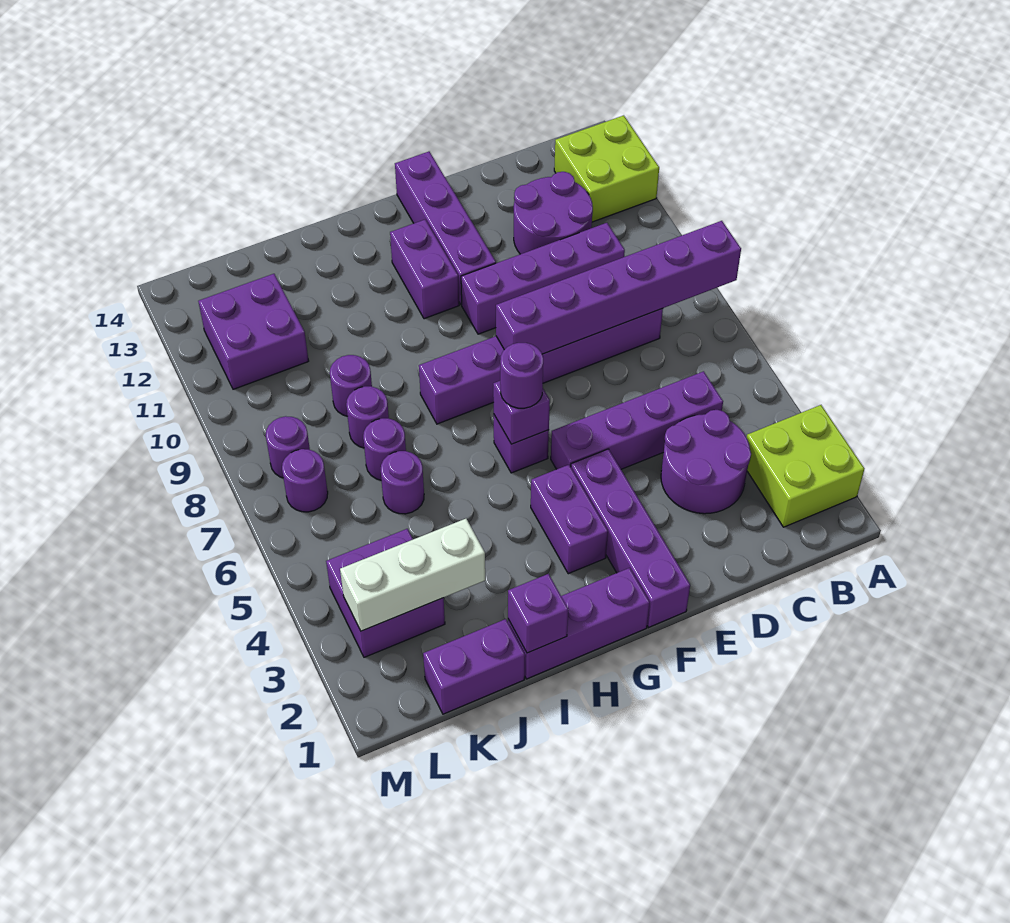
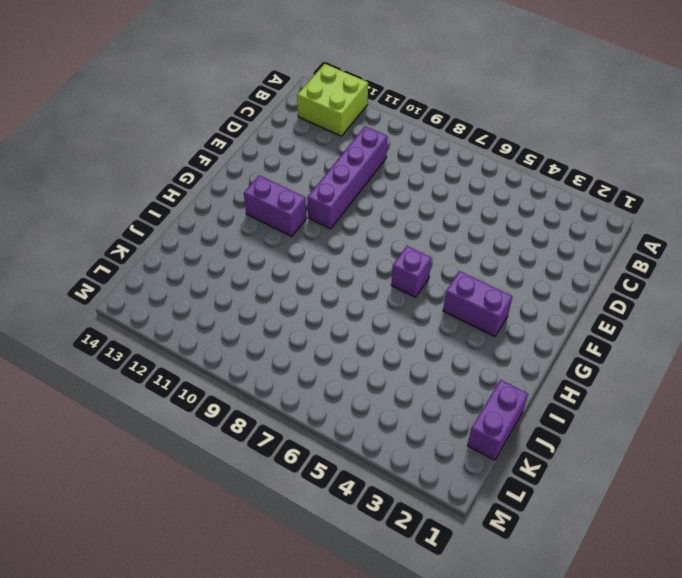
none -> lime brick A2:B3 level 1
none -> purple round brick C3:D4 level 1
none -> purple brick C5:F5 level 1

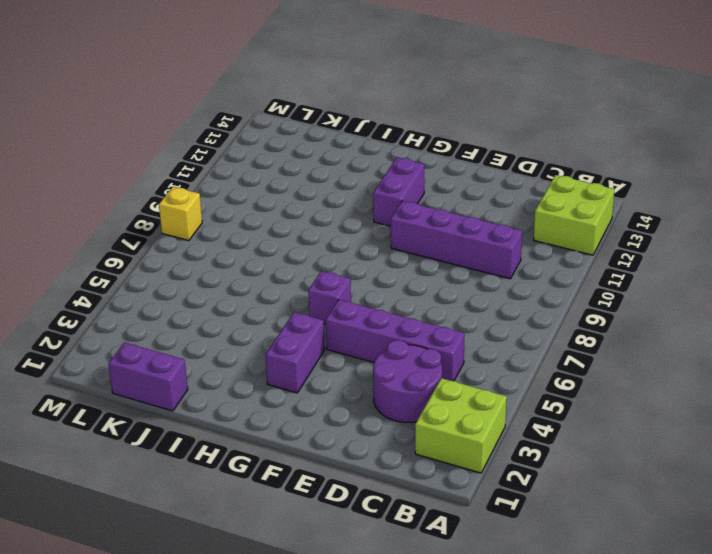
yellow brick M8 level 1 -> none
none -> purple brick C8:H8 level 1
none -> purple round brick C11:D12 level 1
none -> purple brick F1:F4 level 1

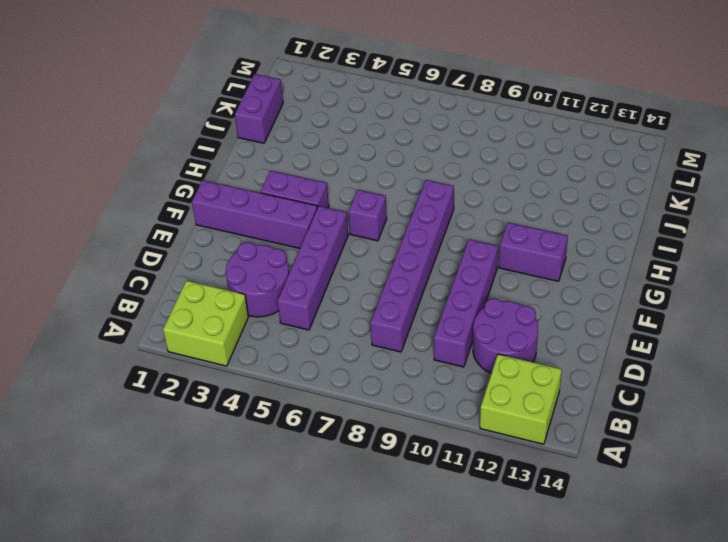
none -> purple brick F11:F14 level 1
none -> purple brick G1:I1 level 1
none -> purple round brick J6 level 1

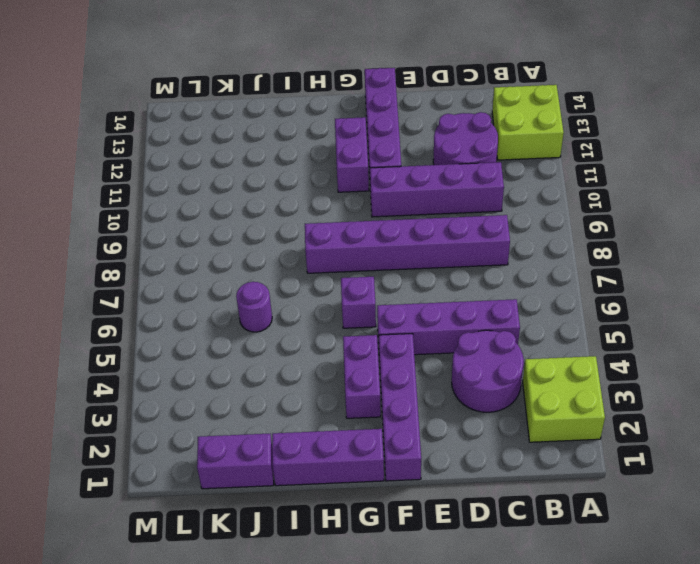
none -> purple round brick J7 level 1
none -> purple round brick J8 level 1
none -> purple round brick J9 level 1

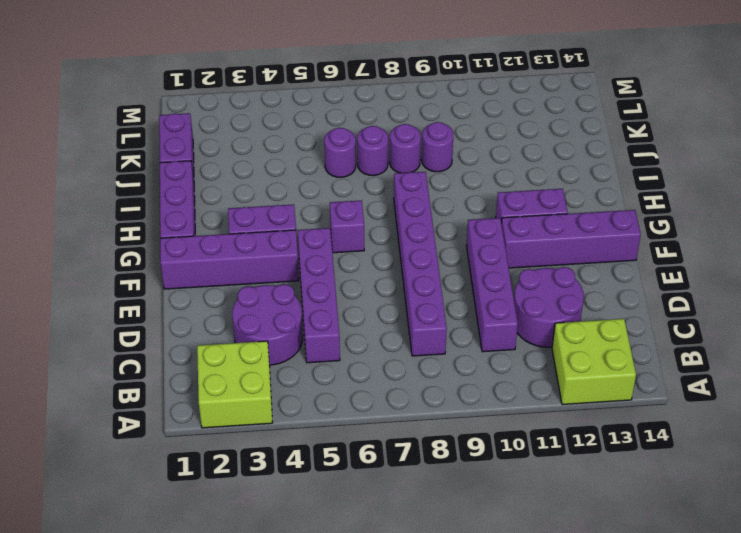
none -> purple brick K3:L4 level 1
none -> purple brick K11:L12 level 1
none -> purple round brick L7 level 1

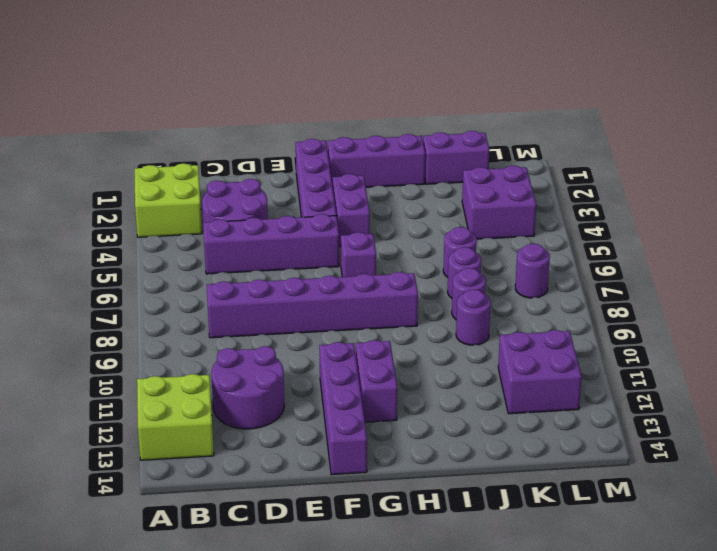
none -> purple brick C10:F10 level 1
none -> purple round brick L8 level 1
none -> purple brick A8:F8 level 2

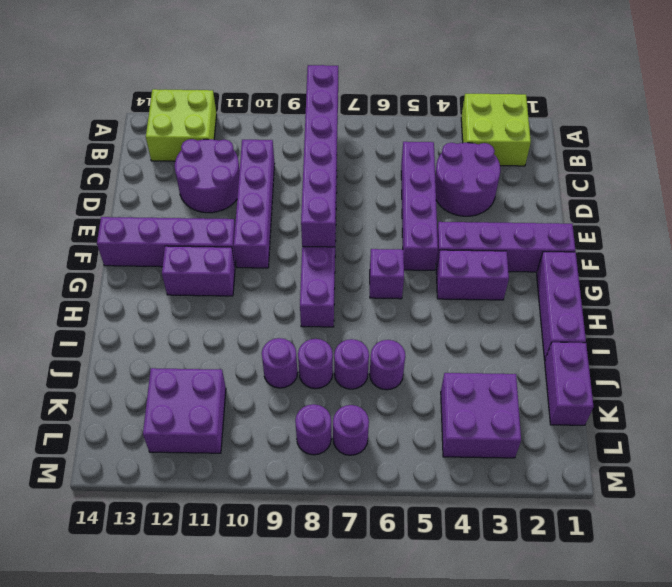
none -> purple brick G6 level 2
none -> purple brick I1 level 2
none -> white brick J3:L3 level 2

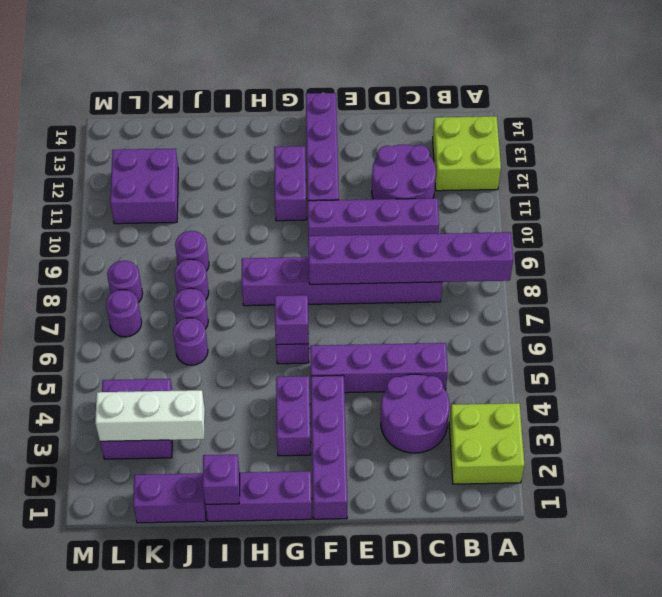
none -> purple round brick G6 level 3

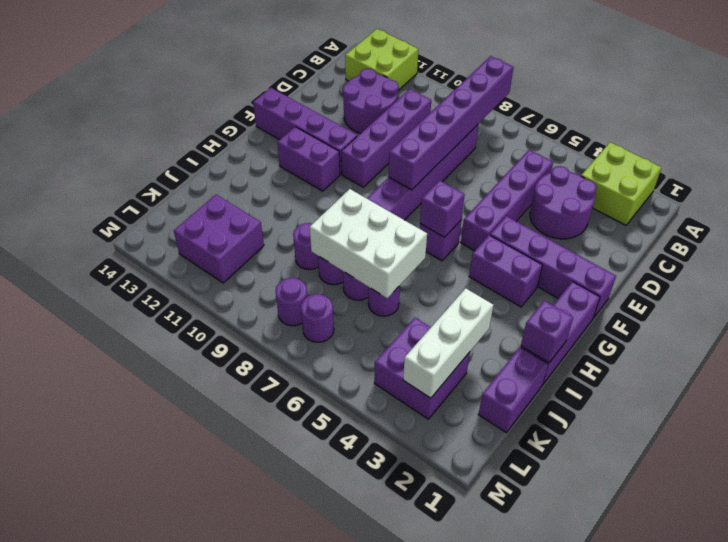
white brick I6:J8 level 2 -> none
none -> purple round brick G6 level 3

